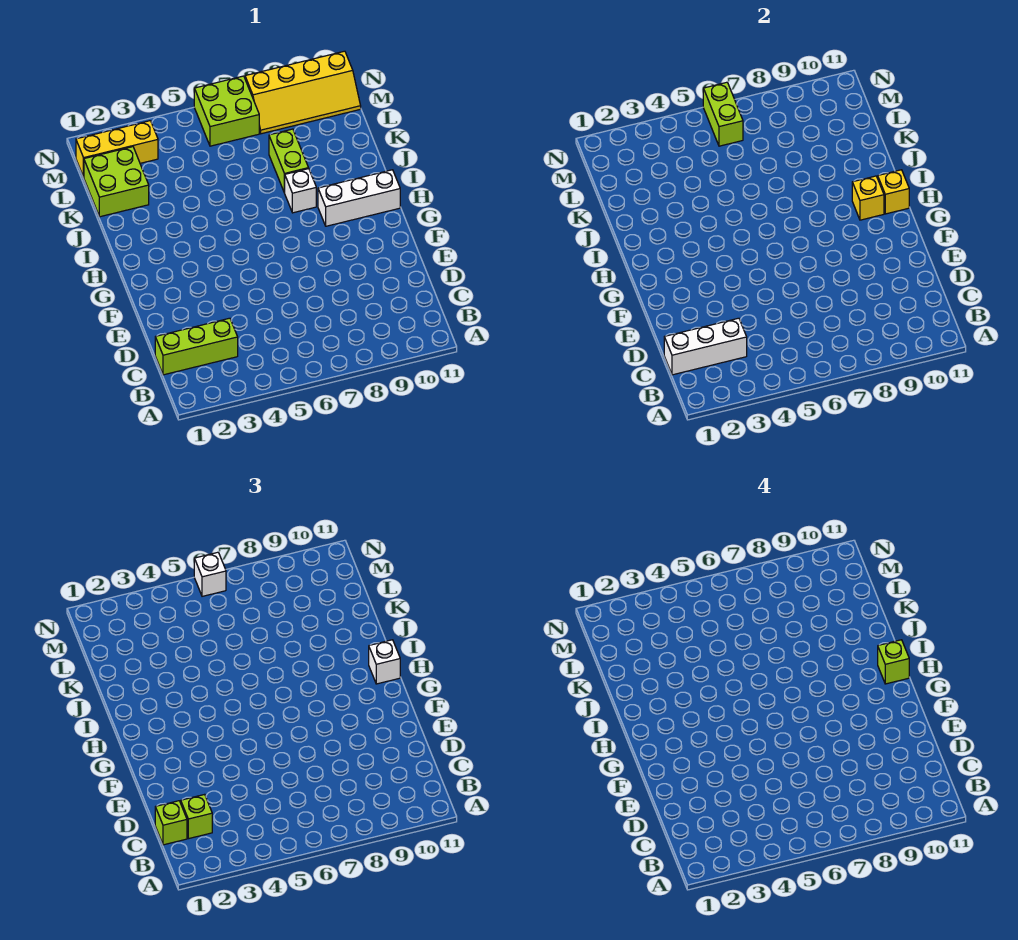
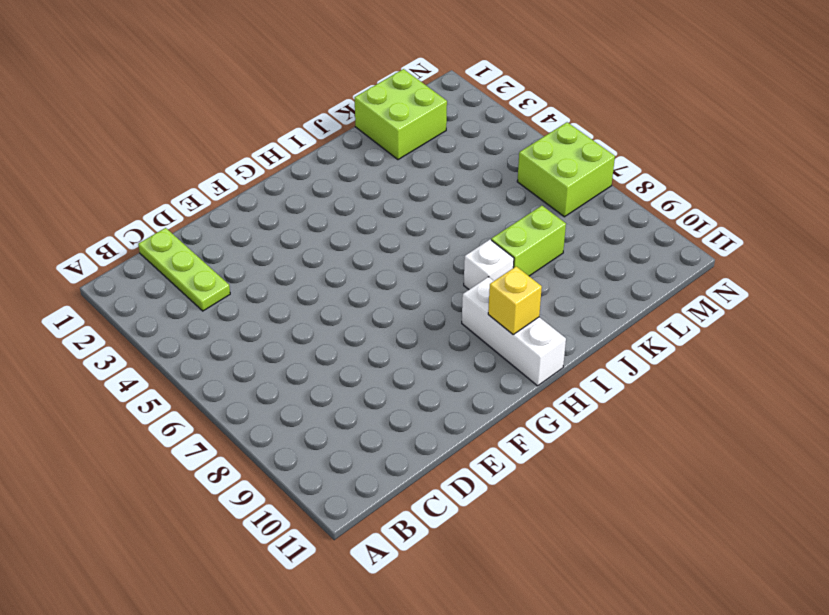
lime plate C1:C3 level 1 -> lime brick C1:C3 level 1
none -> yellow brick M1:M3 level 1
none -> yellow slope M8:N11 level 1 top N
none -> white brick C1:C3 level 2

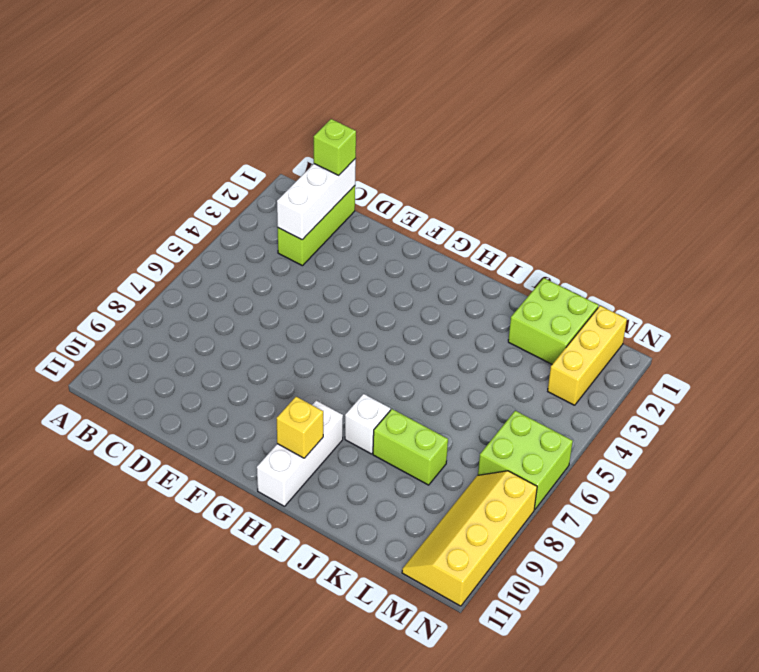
none -> yellow brick H11 level 2
none -> lime brick M6:N6 level 2
none -> lime brick C2 level 3

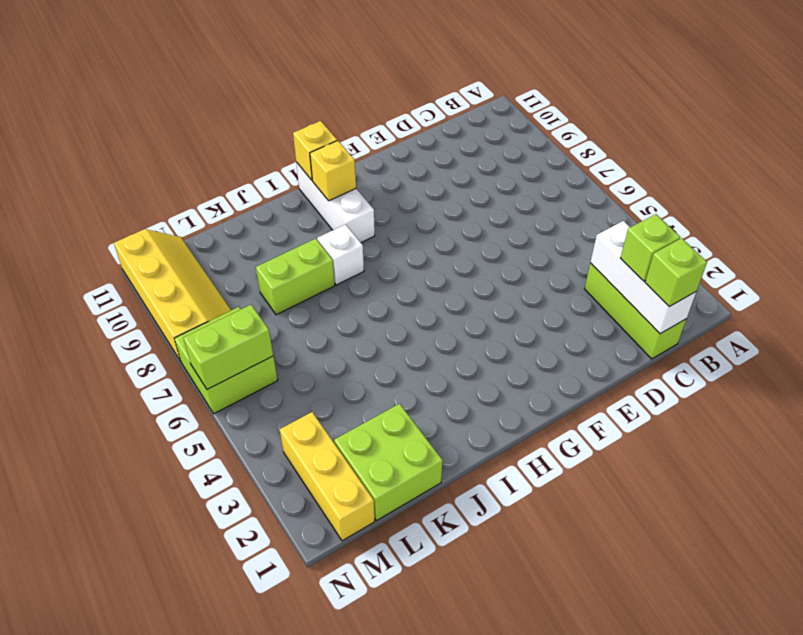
none -> white brick H11 level 3
none -> white brick N6 level 3
none -> lime brick H11 level 4

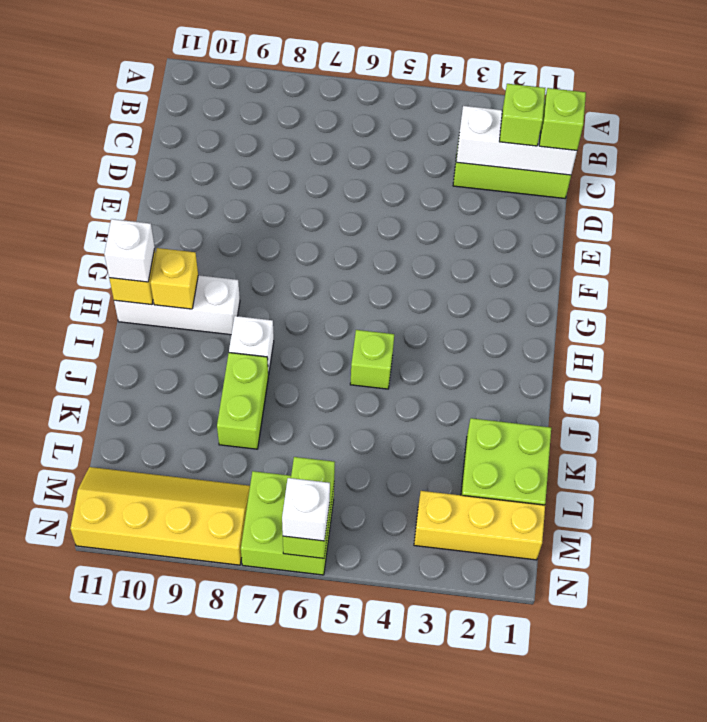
lime brick I5 level 1 -> lime brick H11 level 4

